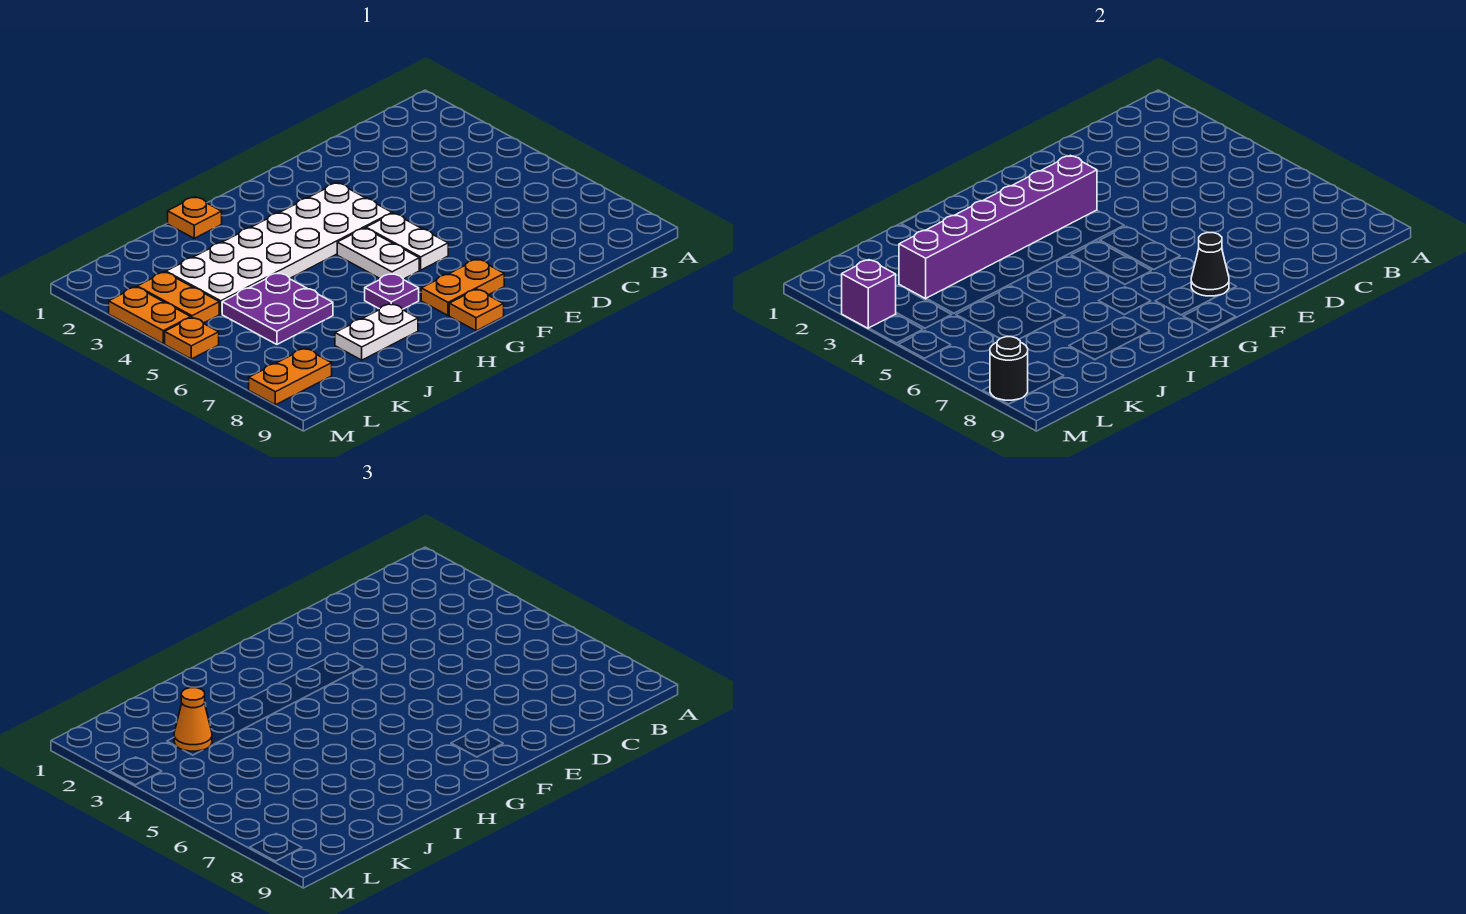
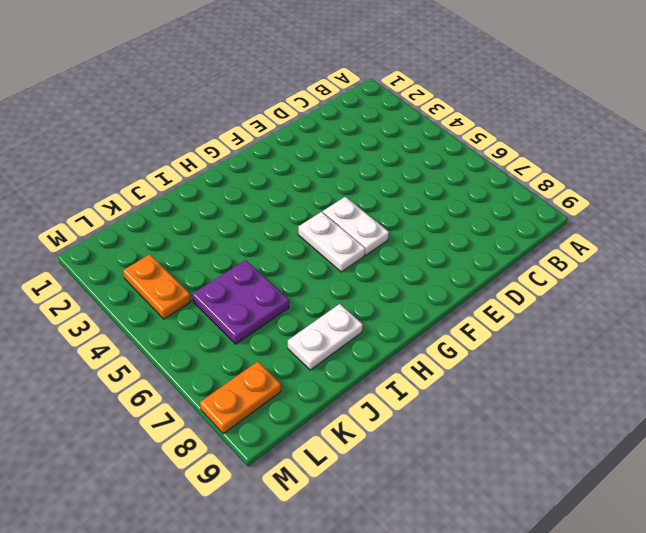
none -> white plate F3:K4 level 1
none -> orange plate F8:G8 level 1
none -> orange plate G9 level 1

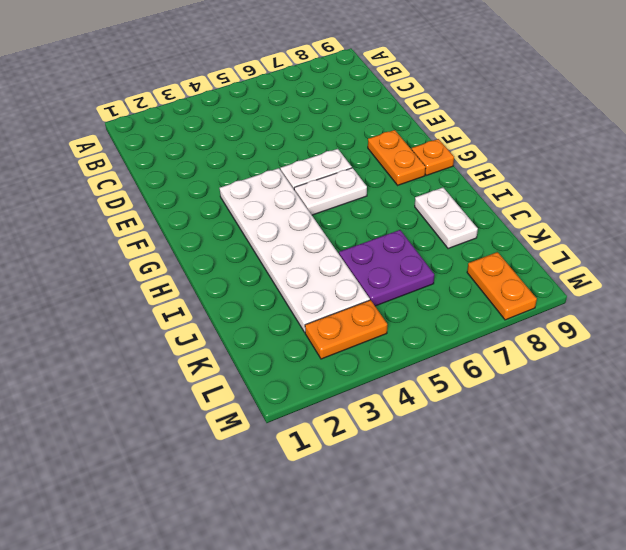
none -> purple plate H7 level 1
none -> orange plate I1 level 1
none -> orange plate M3:M4 level 1

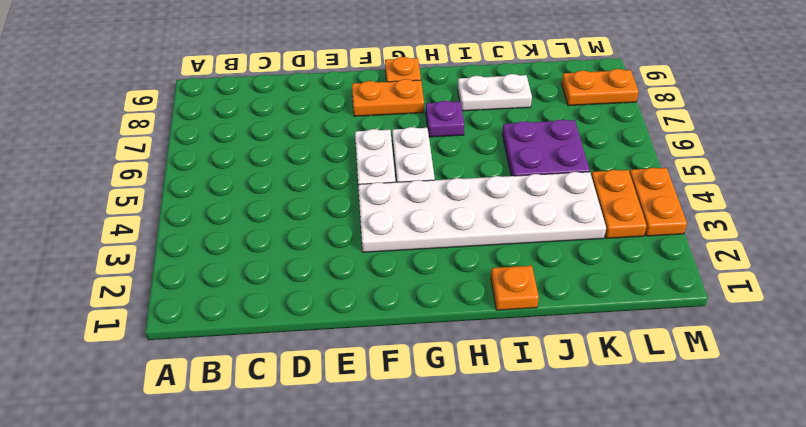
none -> orange plate M5 level 1
none -> purple brick F3:K3 level 2
none -> black cone F8 level 2

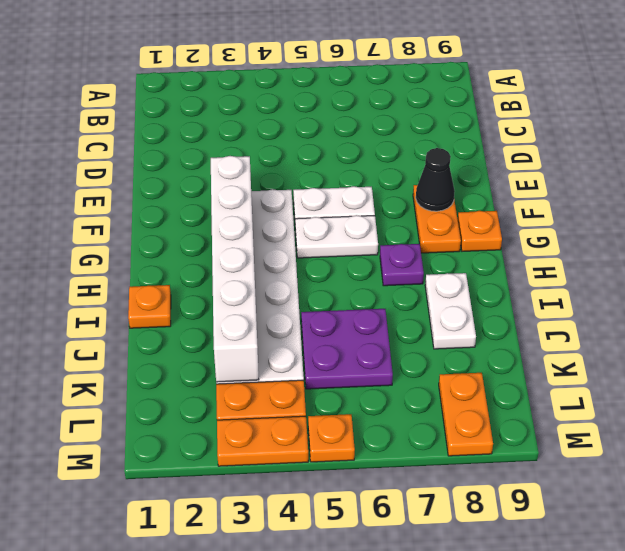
white brick F3:K3 level 2 -> purple brick F3:K3 level 2
none -> purple brick M3 level 2
none -> black round brick M8 level 2
none -> orange cone K3 level 3

